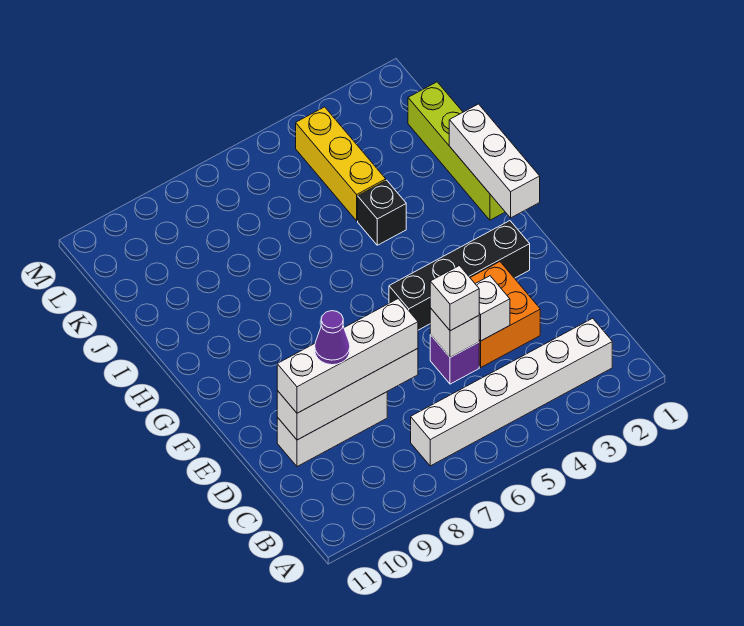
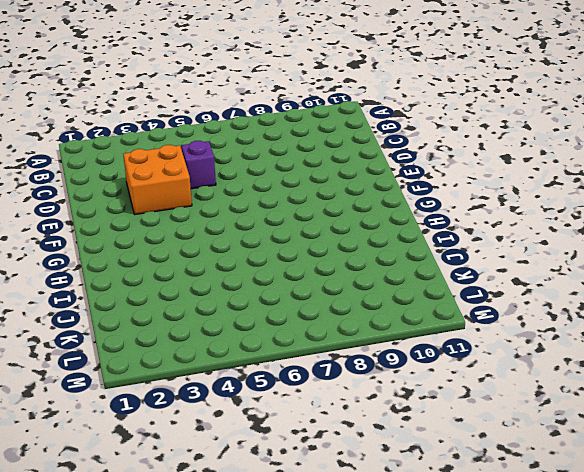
none -> white brick B2:B7 level 1
none -> white brick D8:D10 level 1
none -> black brick F2:F5 level 1

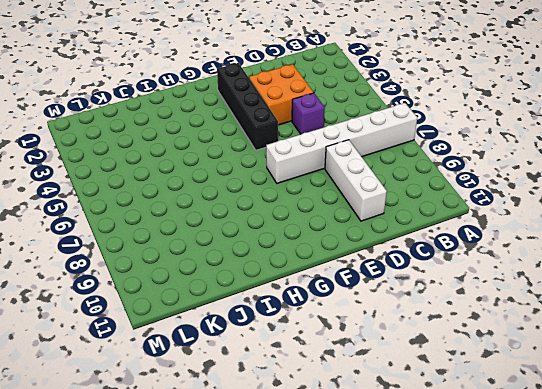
white brick A7:F7 level 1 -> white brick B2:B7 level 1
none -> lime brick H1:K1 level 1
none -> black brick I4 level 1
none -> yellow brick J4:L4 level 1

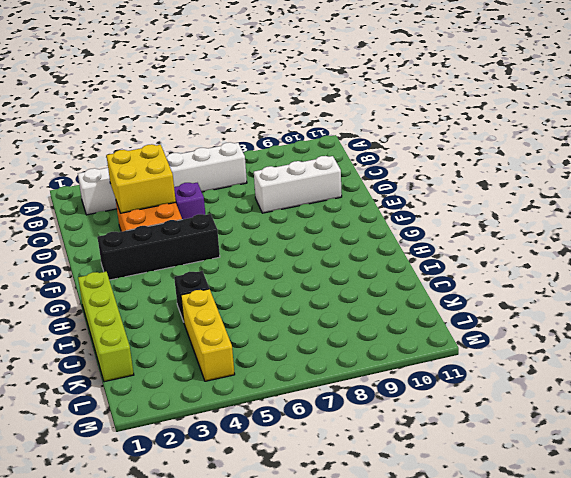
yellow brick C3:D4 level 2 -> white brick D4 level 2
none -> white brick D5 level 2
none -> white brick D7:D10 level 2
none -> white brick G1:I1 level 2

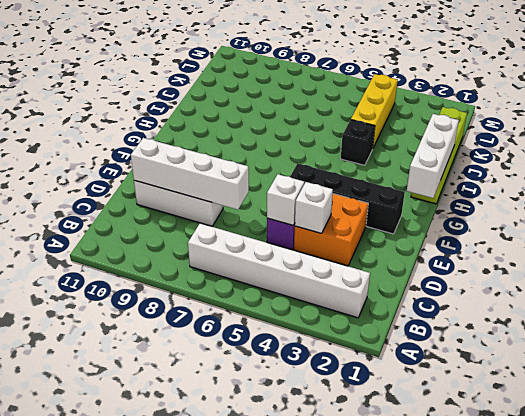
none -> white brick D5 level 3
none -> white brick D7:D10 level 3
none -> purple cone D9 level 4

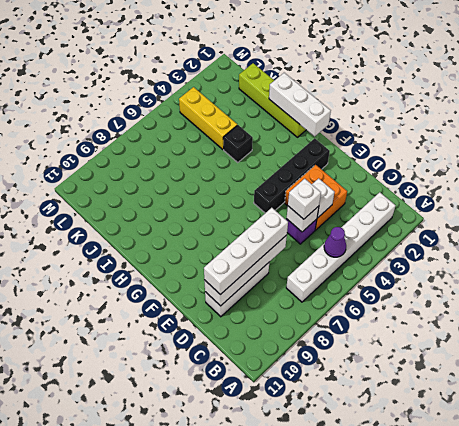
purple cone B5 level 2 -> purple cone D9 level 4

